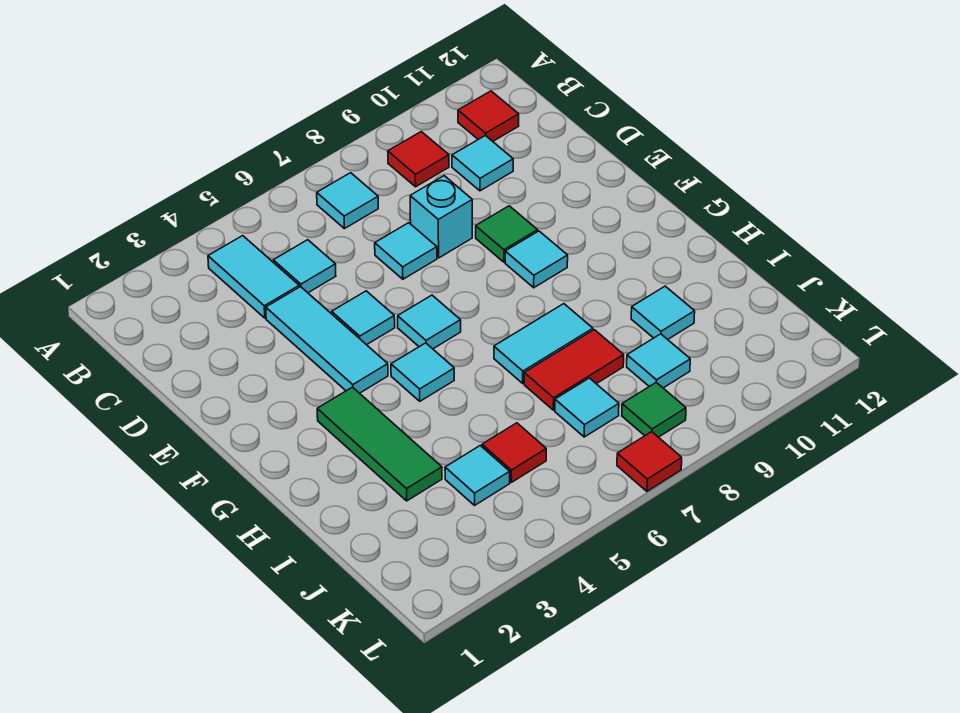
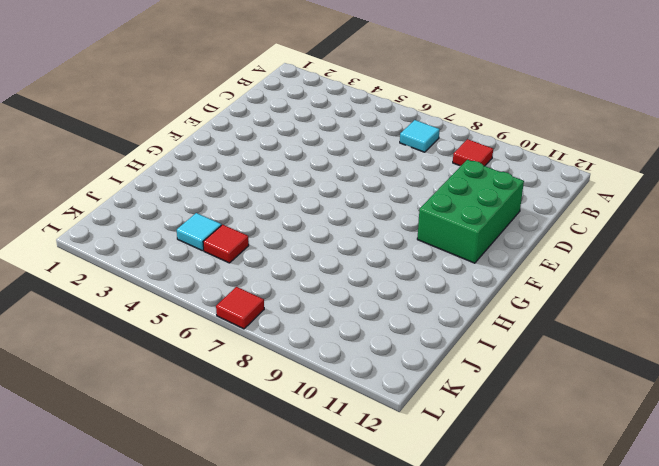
green brick D10:F11 level 1 -> none
none -> cyan tile B4:C4 level 1
none -> red tile B11 level 1
none -> cyan tile C5 level 1

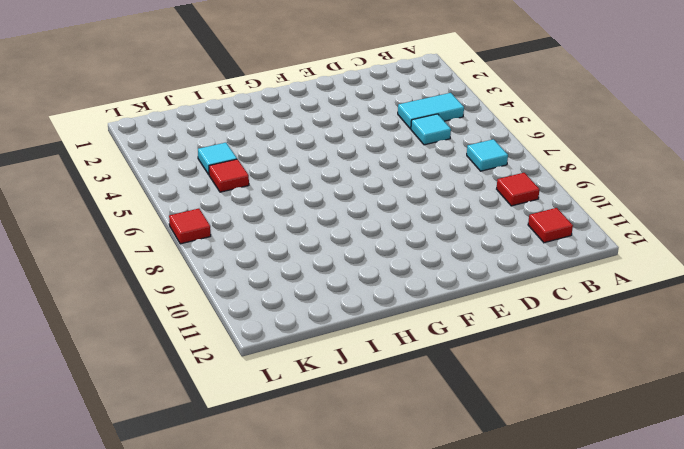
none -> cyan tile C10 level 1
none -> cyan tile D4:F4 level 1
none -> cyan tile D7 level 1

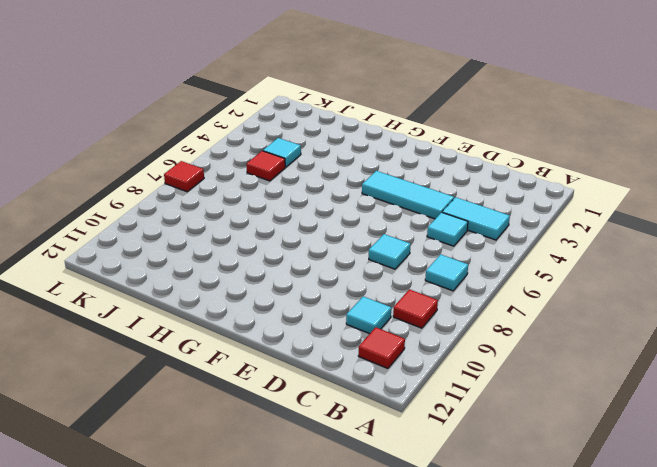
none -> cyan brick D8 level 1
none -> cyan tile E5 level 1
none -> green tile E9 level 1

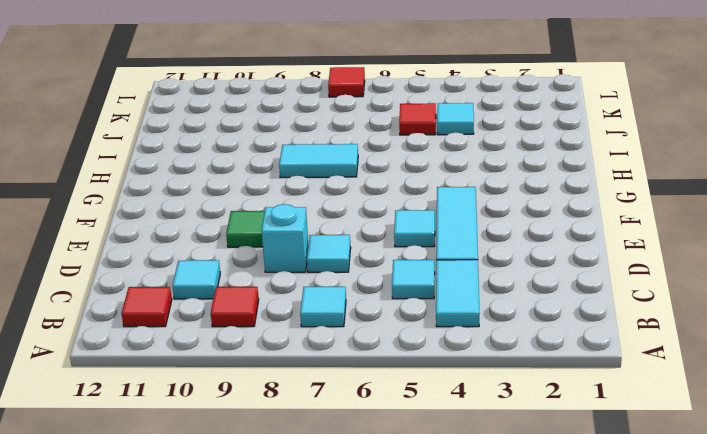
none -> cyan tile F6 level 1
none -> cyan tile F9 level 1
none -> green tile G3:I3 level 1

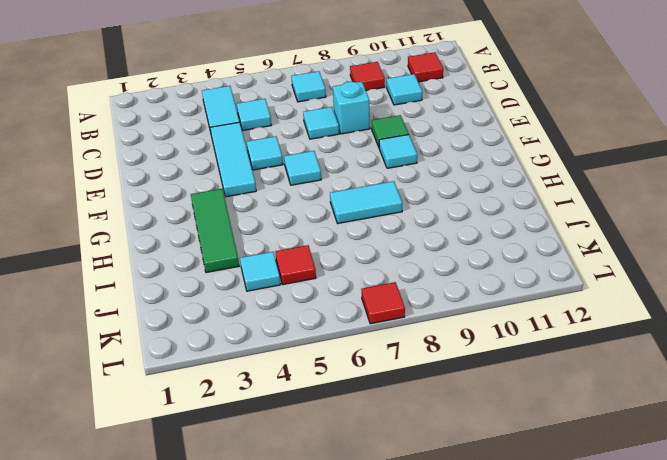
none -> cyan tile G5 level 1
none -> red tile I7:I8 level 1
none -> cyan tile I10 level 1

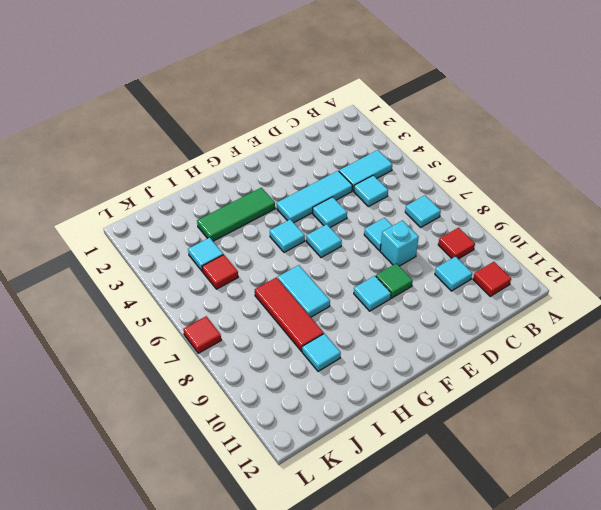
red tile I7:I9 level 1 -> red tile I7:I8 level 1
none -> cyan tile J7 level 1
none -> cyan tile J9 level 1
none -> green tile K8 level 1

